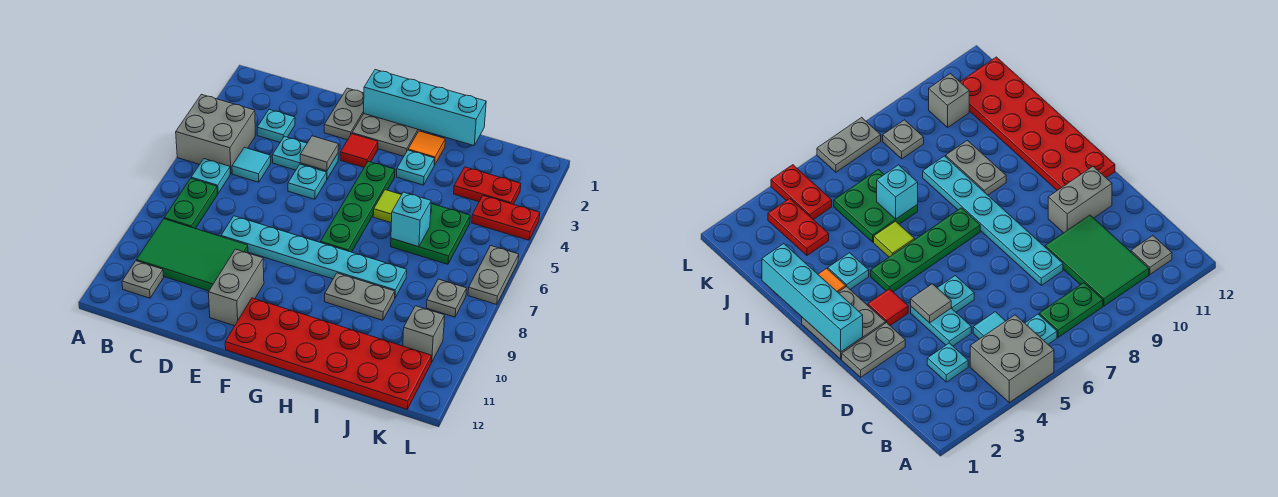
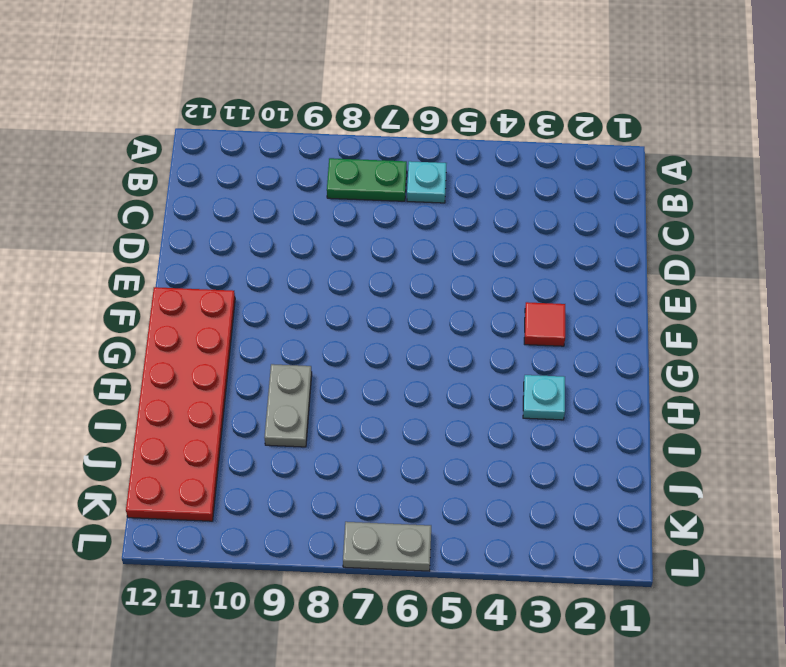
none -> grey brick A4:B5 level 1
none -> green tile B9:D10 level 1
none -> grey plate B11 level 1

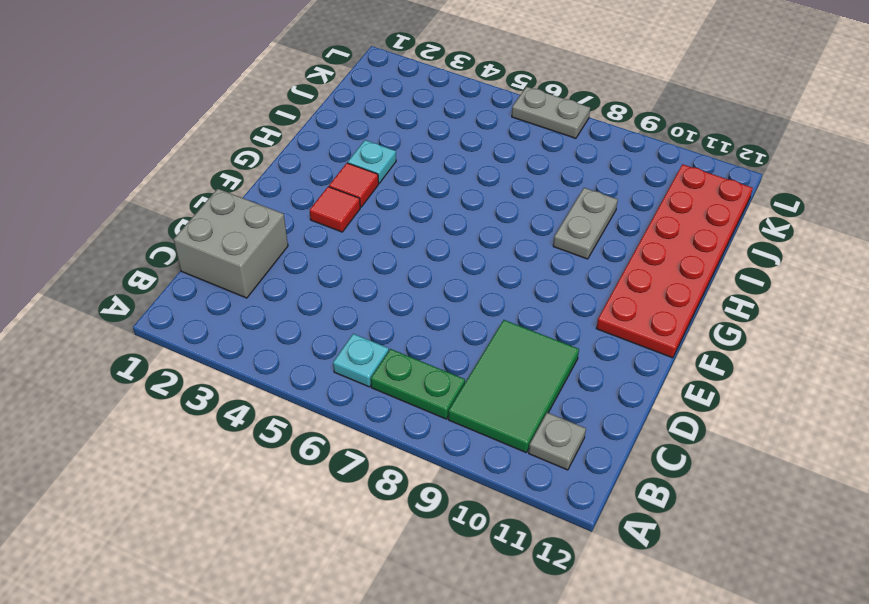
grey brick C1:D2 level 1 -> grey brick A4:B5 level 1
red tile G3 level 1 -> none
none -> cyan plate C3 level 1
none -> cyan tile C5 level 1
none -> cyan plate D4:E4 level 1

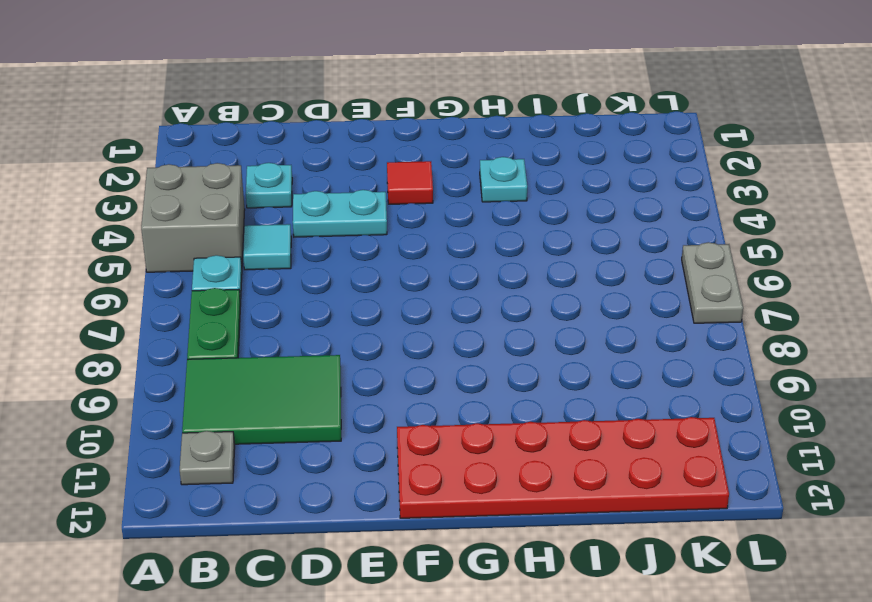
none -> cyan plate D8:I8 level 1
none -> grey plate E1:E2 level 1
none -> cyan plate E5 level 1

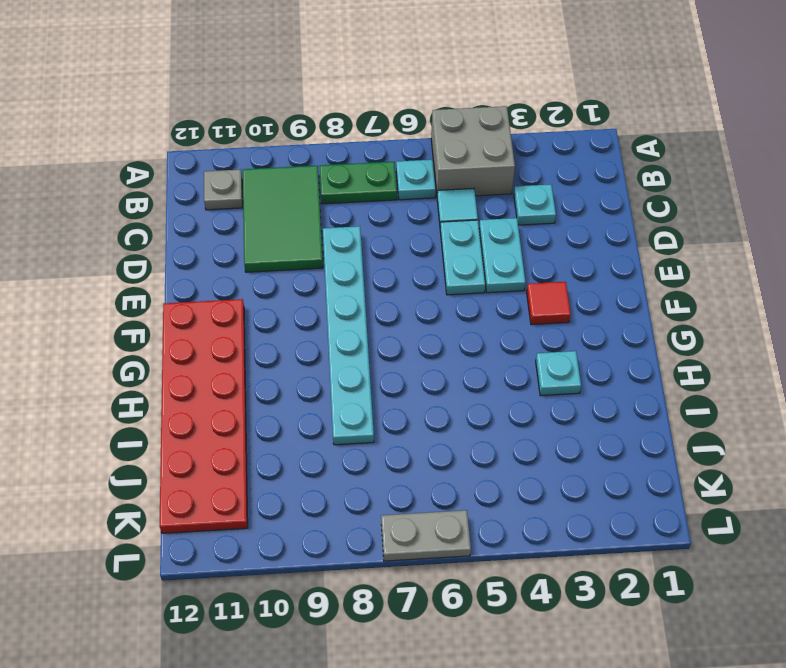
cyan plate D5:E5 level 1 -> cyan plate E5 level 1
none -> grey plate E1:E2 level 1
none -> grey brick E10:E11 level 1
none -> grey plate F1:G2 level 1

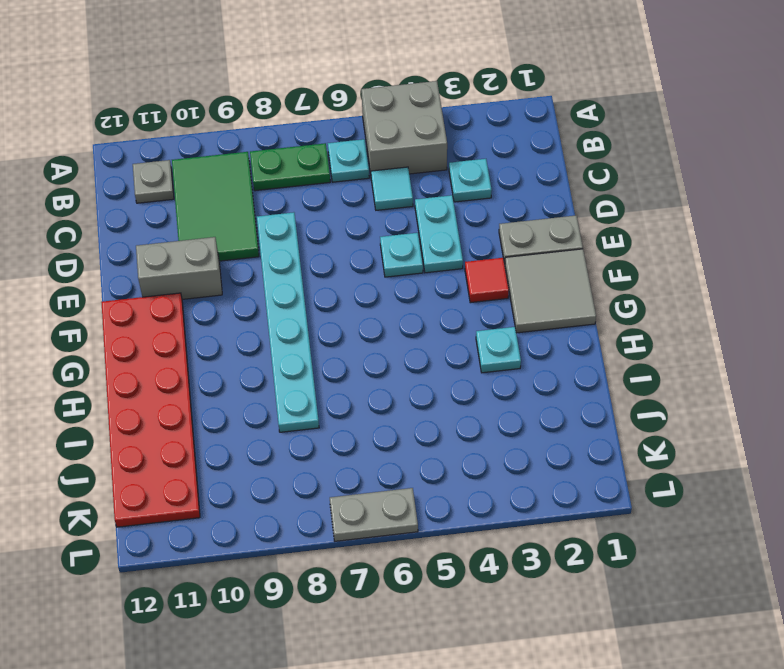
grey tile F1:G2 level 1 -> grey plate F1:G2 level 1
none -> green plate G4:G7 level 1
none -> orange tile H2 level 1
none -> lime tile H5 level 1

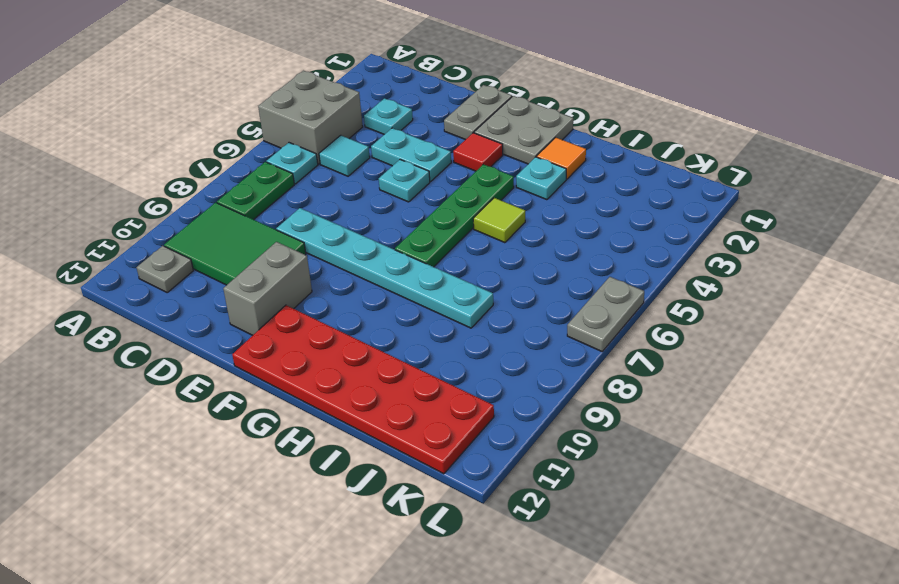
none -> grey plate H9:I9 level 1
none -> green plate I5:J6 level 1
none -> red plate J3:K3 level 1

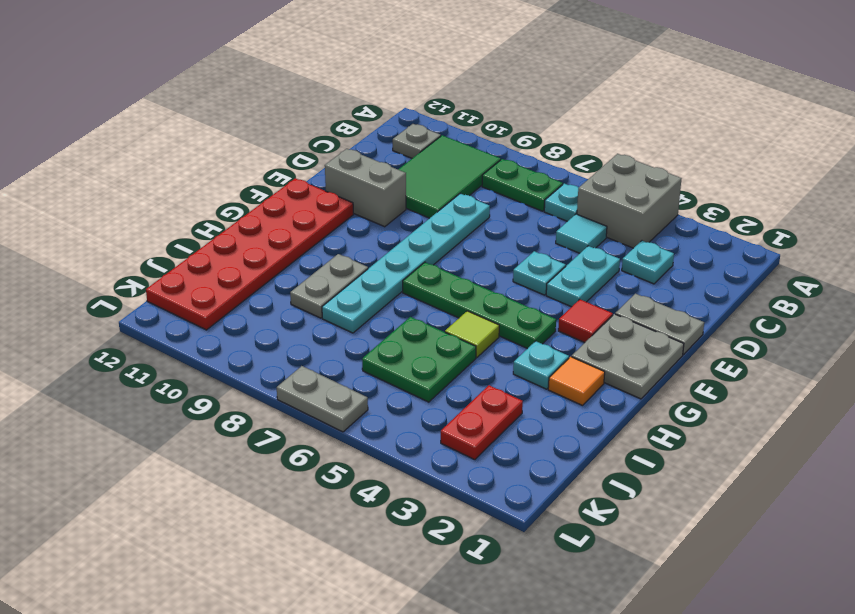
none -> red plate K4:L4 level 1
none -> grey plate K8 level 1
none -> grey brick K10 level 1

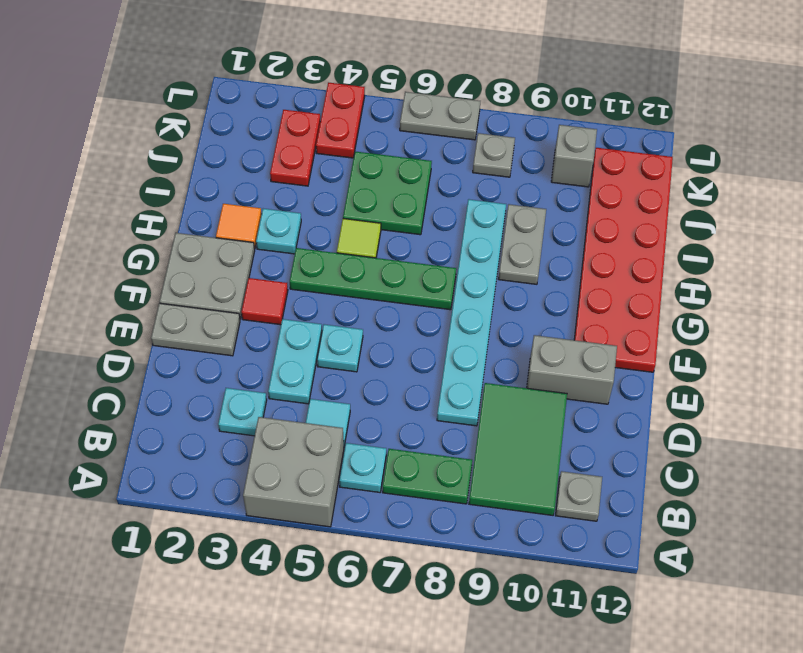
none -> grey tile E4 level 2
none -> cyan brick F1:I1 level 2
none -> cyan brick I6 level 2

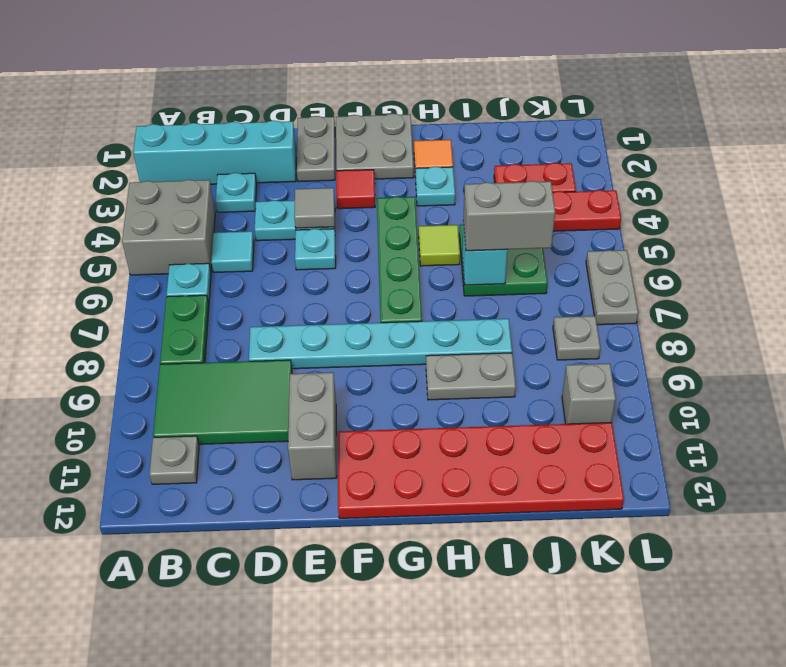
cyan brick A2:D2 level 1 -> cyan brick F1:I1 level 2
grey brick I6:J6 level 3 -> none

